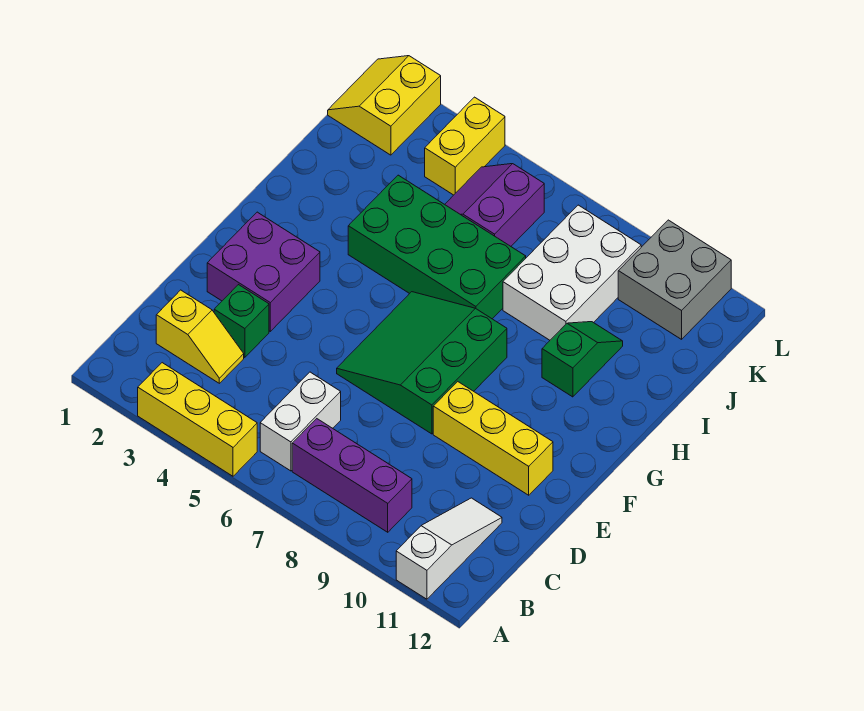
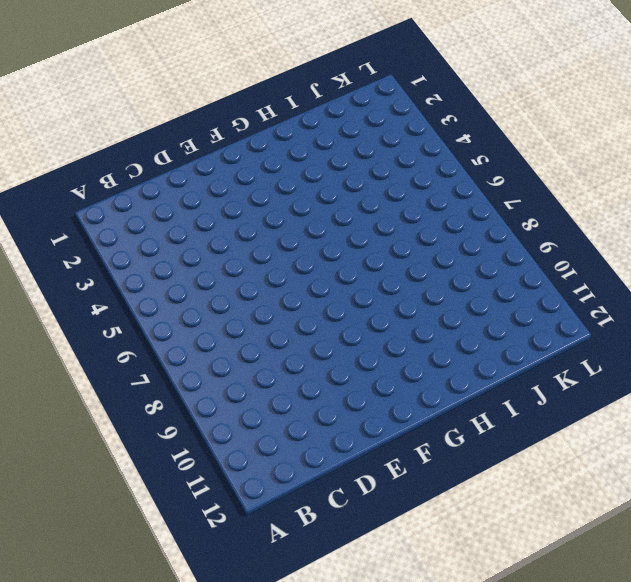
none -> yellow brick A3:A5 level 1
none -> white slope A11:C11 level 1 top A
none -> white brick B6:C6 level 1

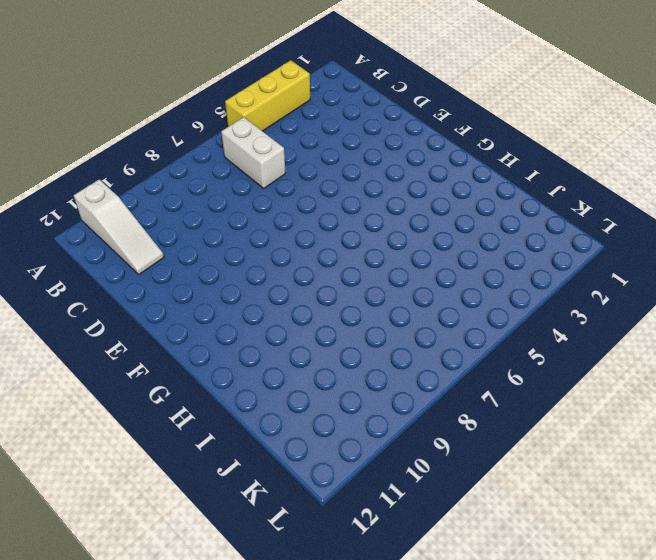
none -> purple brick B7:B9 level 1
none -> yellow slope C2:C3 level 1 top 2
none -> green brick D3 level 1

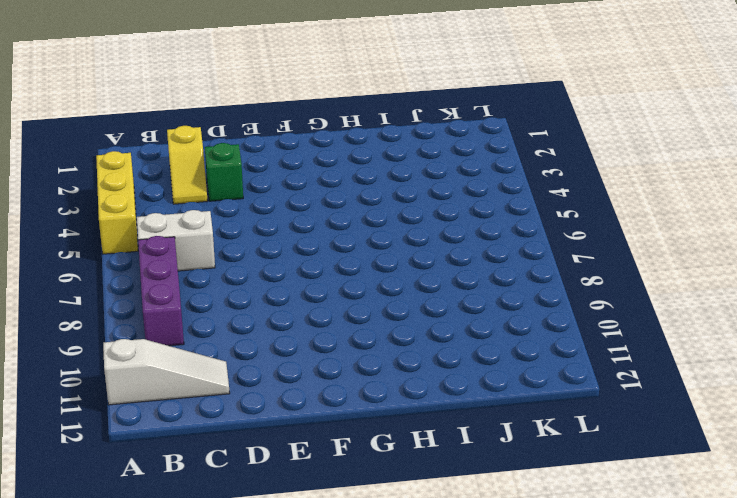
none -> purple brick E2:F3 level 1
none -> green slope E6:G8 level 1 top 8
none -> yellow brick E9:E11 level 1

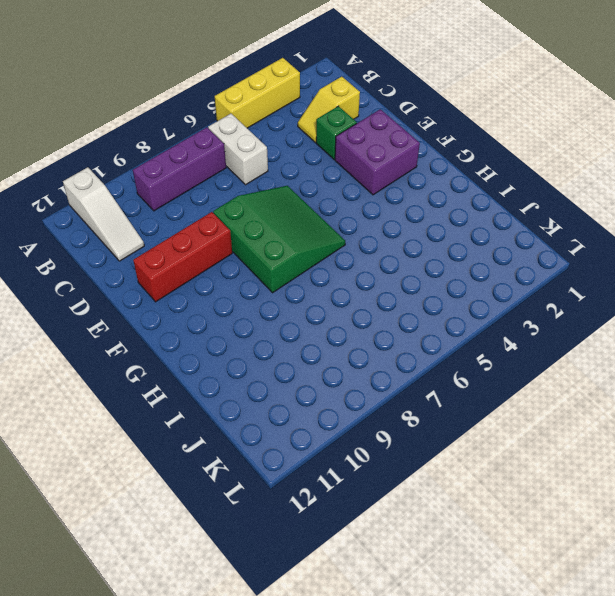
red brick E9:E11 level 1 -> yellow brick E9:E11 level 1
none -> green brick H4:I7 level 1
none -> green slope H10:I10 level 1 top H
none -> white brick I8:K9 level 1

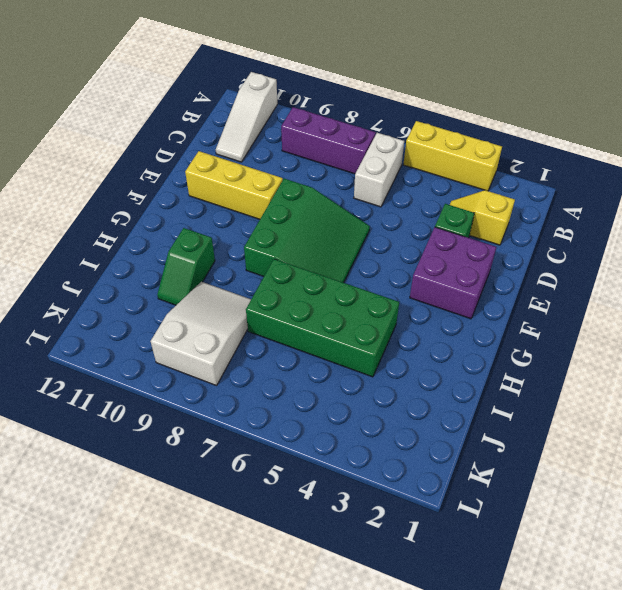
white slope I8:K9 level 1 top K -> white brick I8:K9 level 1
none -> purple slope J5:K6 level 1 top 6
none -> yellow slope K1:L2 level 1 top 2
none -> yellow brick K4:L4 level 1

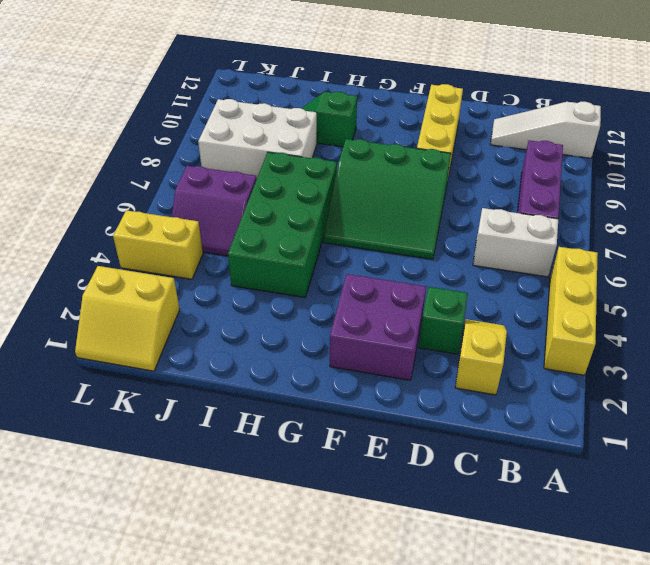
none -> grey brick K10:L11 level 1

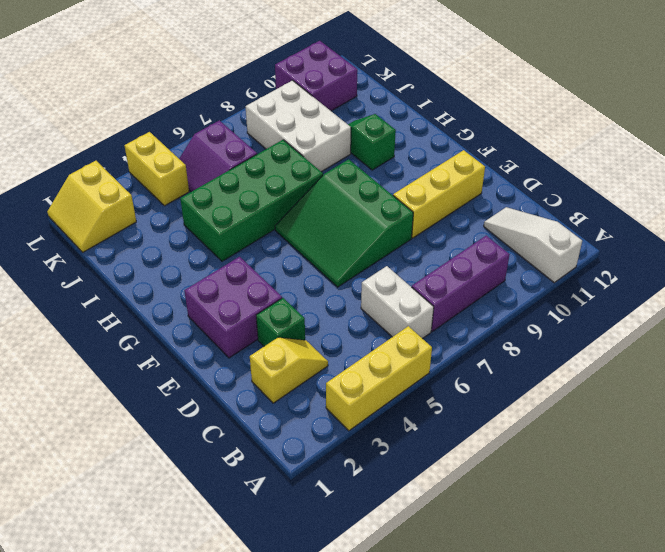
purple brick K10:L11 level 1 -> grey brick K10:L11 level 1

